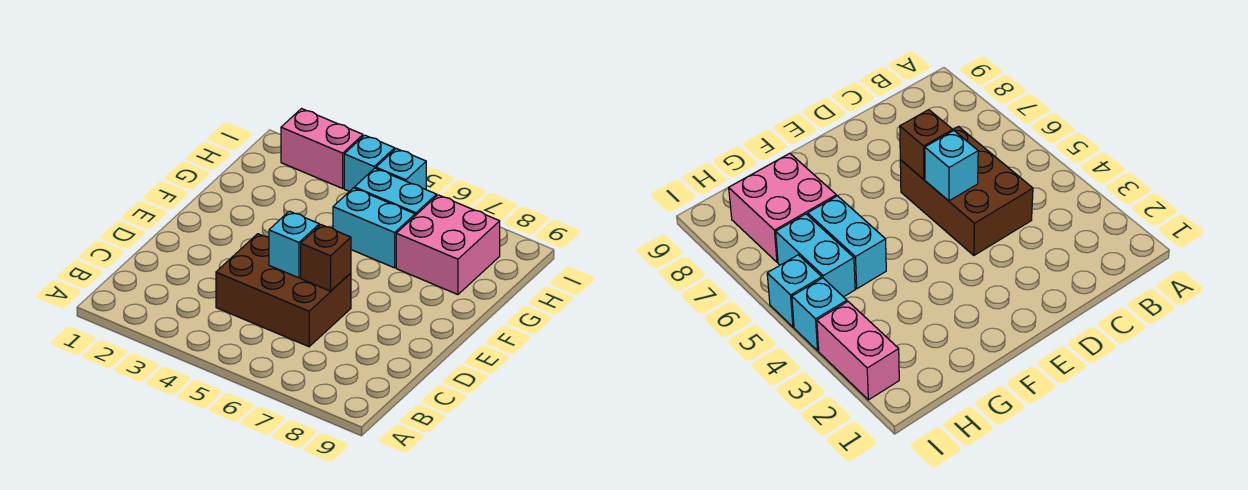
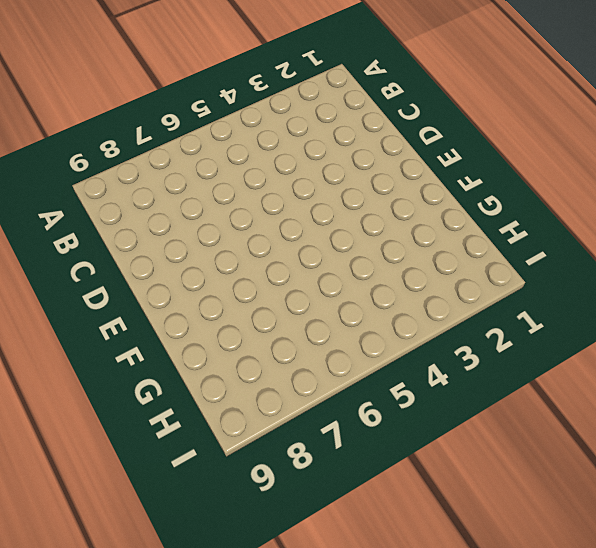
none -> brown brick C4:D6 level 1
none -> cyan brick G5:G6 level 1

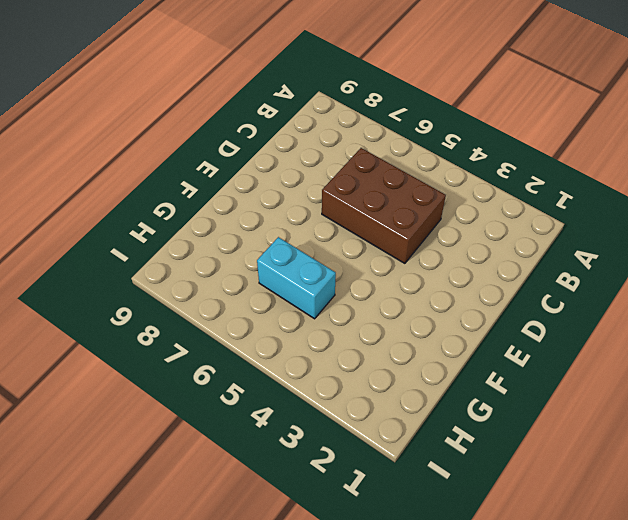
none -> pink brick G7:H8 level 1
none -> cyan brick H5:H6 level 1

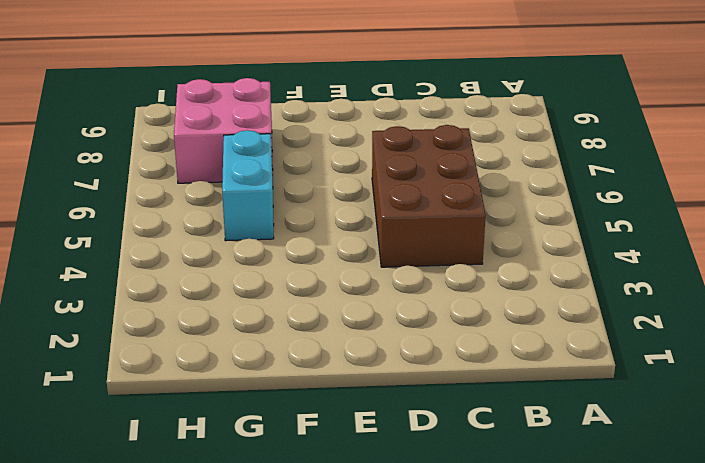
none -> cyan brick H5:H6 level 1
none -> pink brick I2:I3 level 1

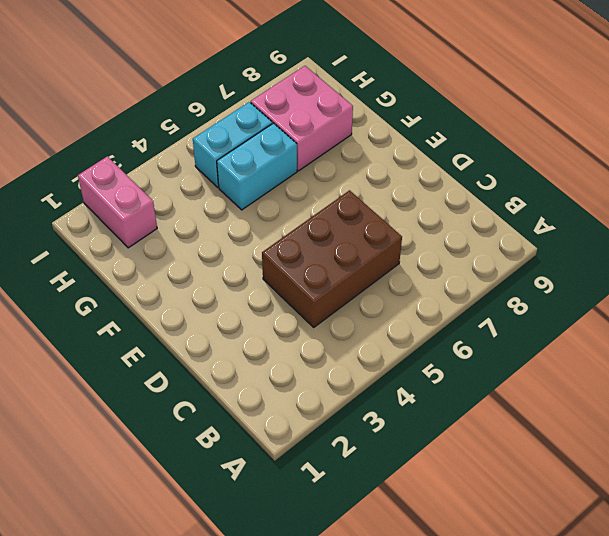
pink brick H2:I2 level 1 -> pink brick I2:I3 level 1
none -> cyan brick I4 level 1
none -> cyan brick I5 level 1

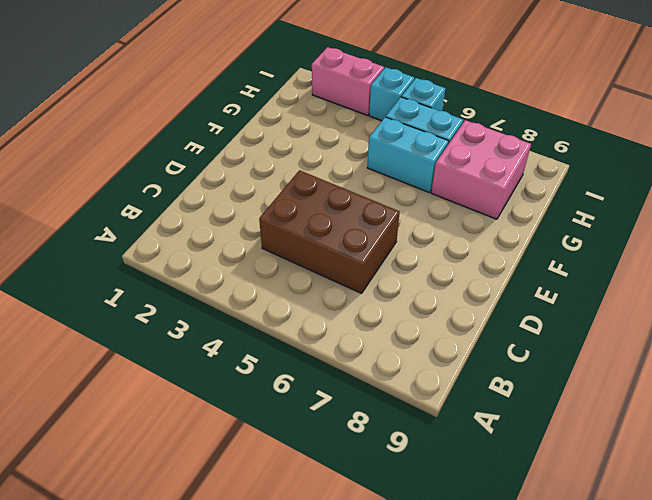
none -> cyan brick D5 level 2
none -> brown brick D6 level 2

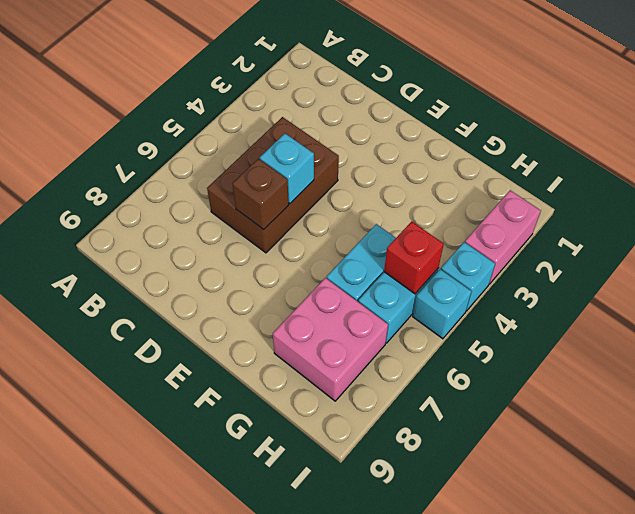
red brick H5 level 2 -> none

